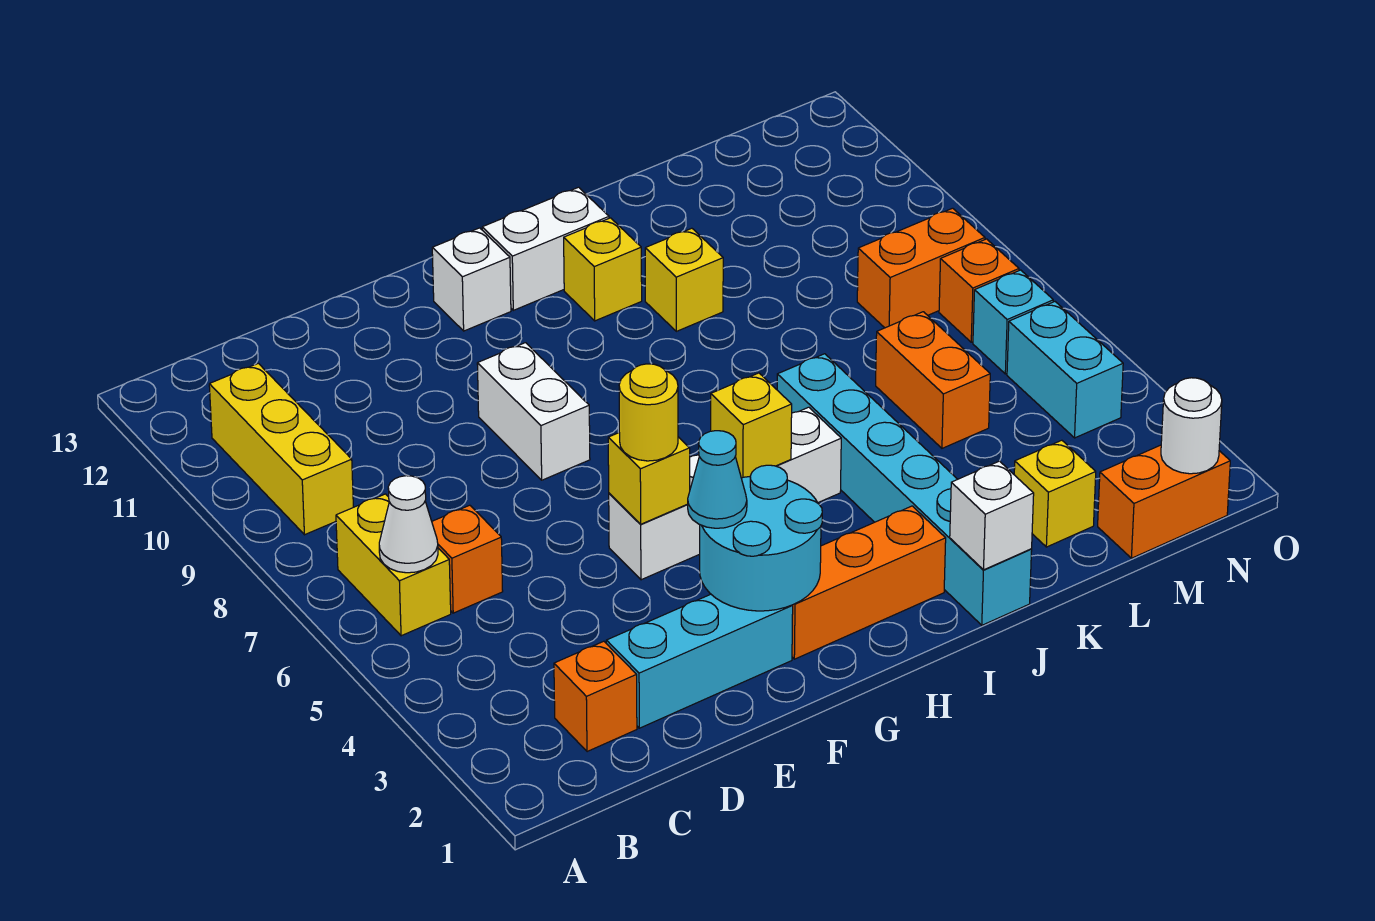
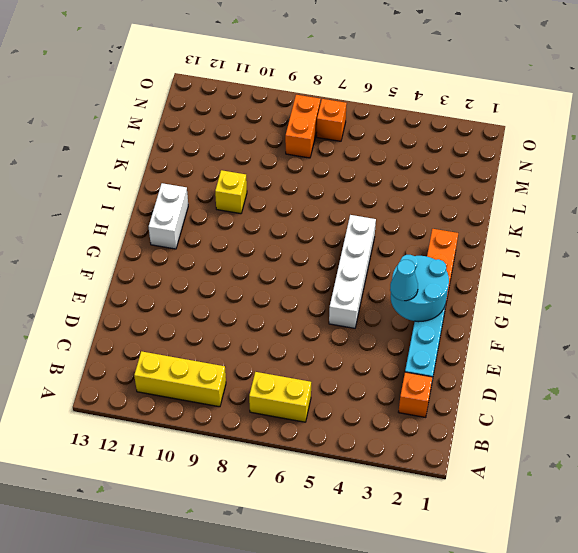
none -> orange brick C6 level 1
none -> white brick F8:F9 level 1
none -> white brick G12 level 1

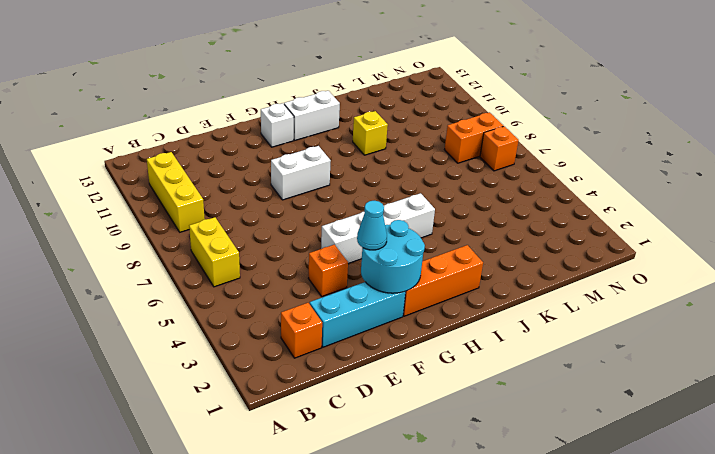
orange brick E4 level 1 -> orange brick C6 level 1
white brick F9:G9 level 1 -> white brick F8:F9 level 1
none -> yellow brick I11 level 1
none -> cyan brick J1:J6 level 1
none -> yellow brick L2 level 1

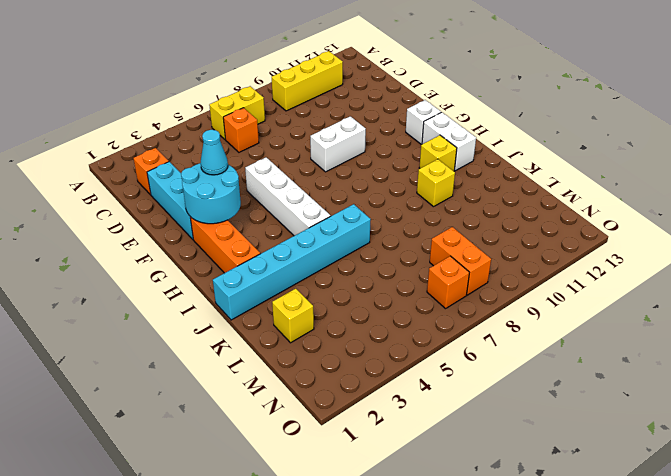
none -> orange brick L5:L6 level 1
none -> orange brick M1:N1 level 1
none -> cyan brick N4:N5 level 1

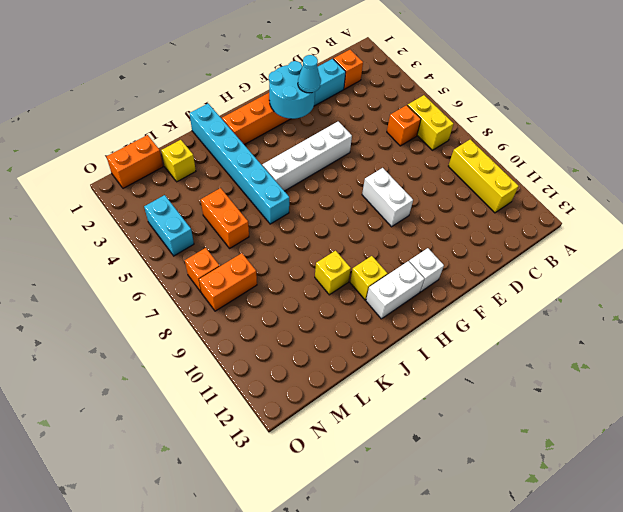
none -> cyan brick N6 level 1
none -> white cone B6 level 2
none -> yellow brick F5 level 2

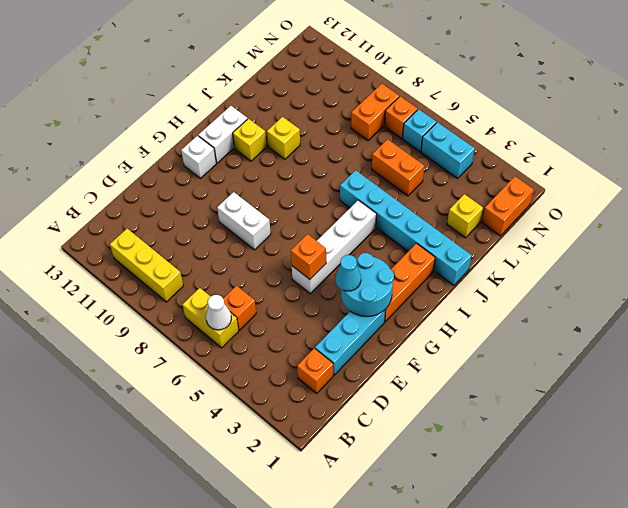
orange brick F5 level 2 -> yellow brick F5 level 2
none -> yellow brick H5 level 2
none -> white brick J1 level 2
none -> white round brick N1 level 2

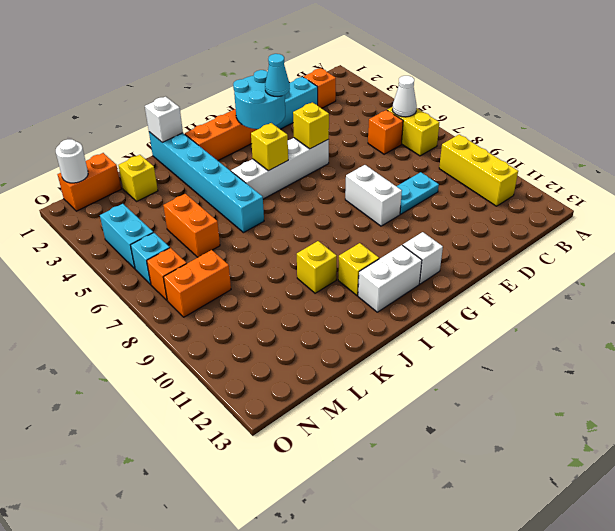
cyan plate D9:E9 level 1 -> none
none -> yellow round brick F5 level 3

